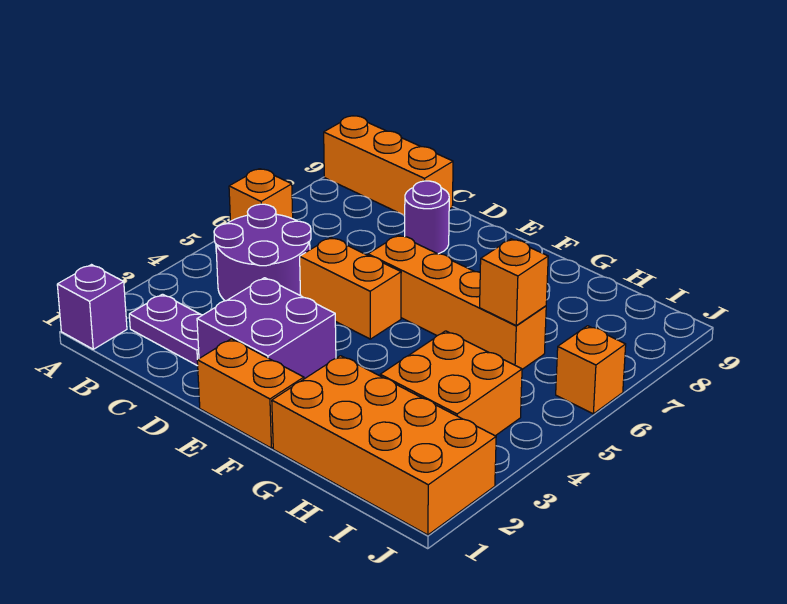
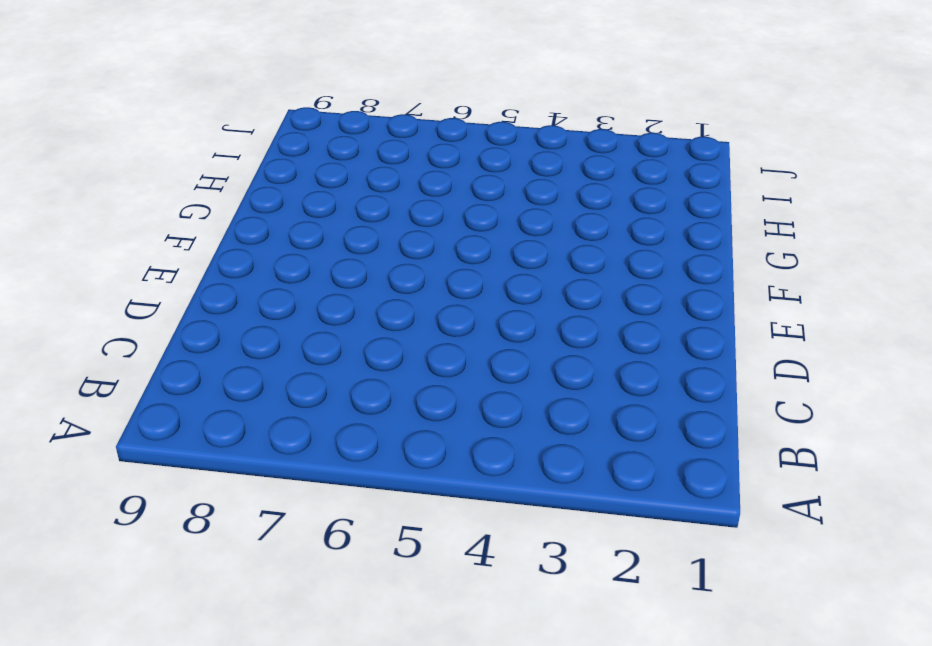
none -> purple brick A1 level 1
none -> orange brick A6 level 1
none -> orange brick A9:C9 level 1

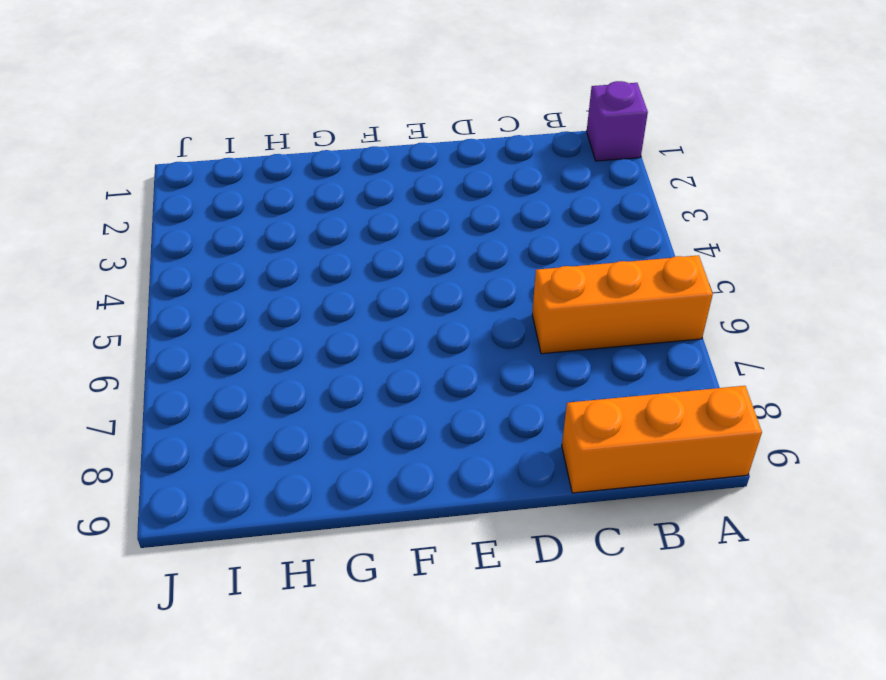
orange brick A6:C6 level 1 -> orange brick A6 level 1
none -> purple plate B2:C2 level 1
none -> purple round brick B4:C5 level 1
none -> purple brick D2:E3 level 1

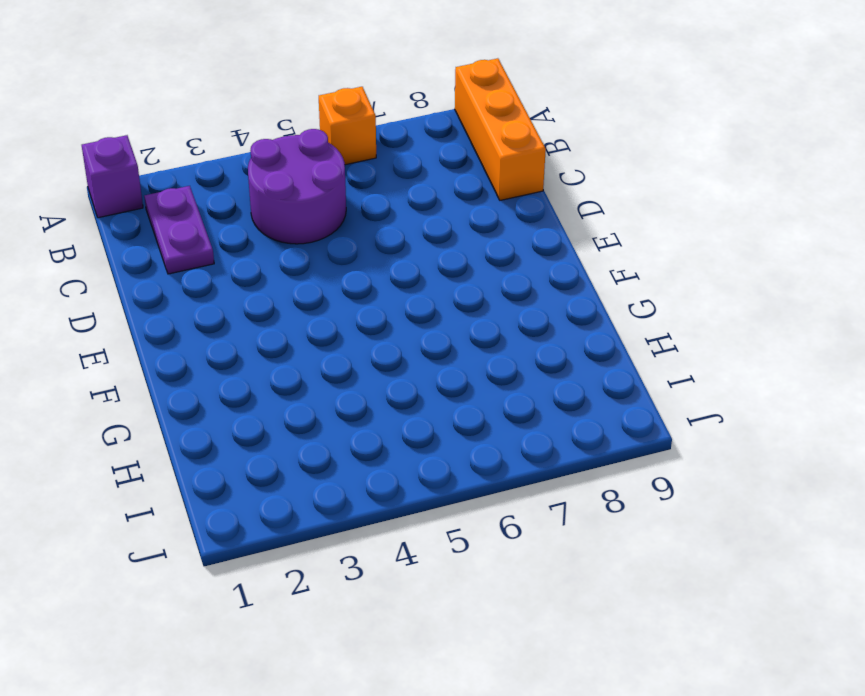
none -> purple brick D2:E3 level 1
none -> orange brick D5:E5 level 1
none -> purple round brick D8 level 1

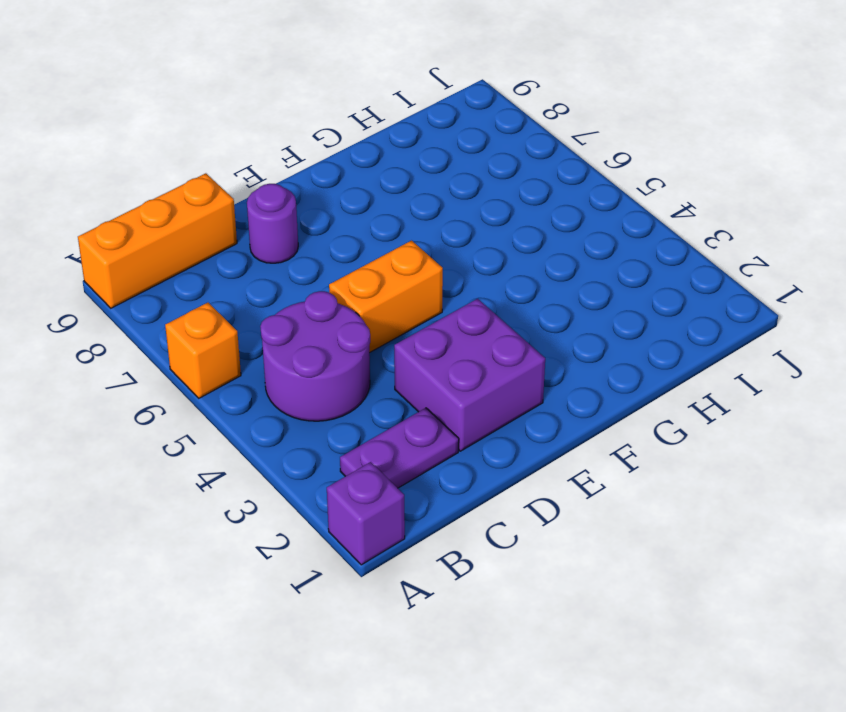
none -> orange brick E1:F1 level 1
none -> orange brick E6:H6 level 1
none -> orange brick G1:J2 level 1

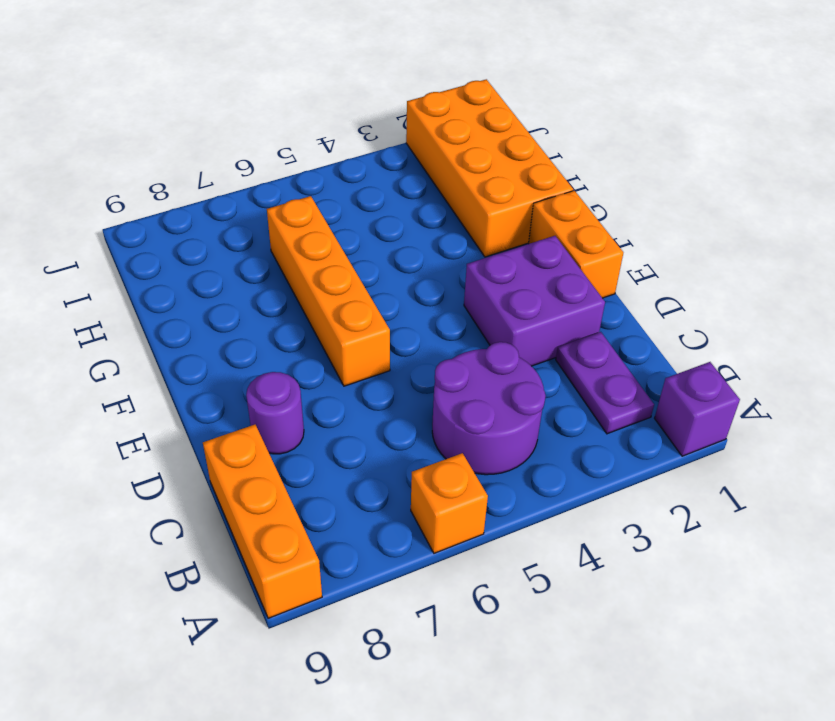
none -> orange brick D5:E5 level 1
none -> orange brick H3:I4 level 1
none -> orange brick J6 level 1

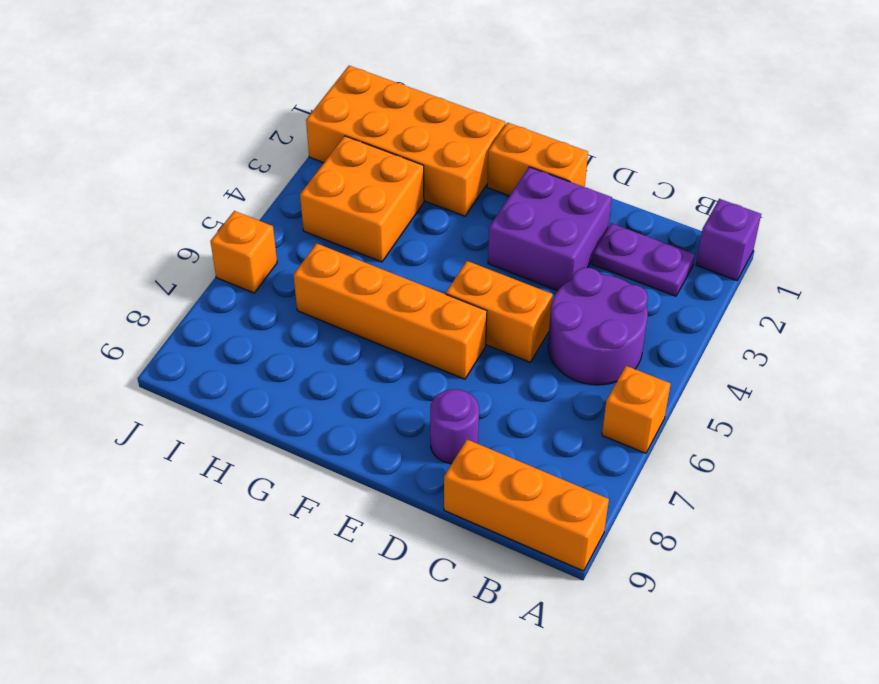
none -> orange brick H6 level 2

